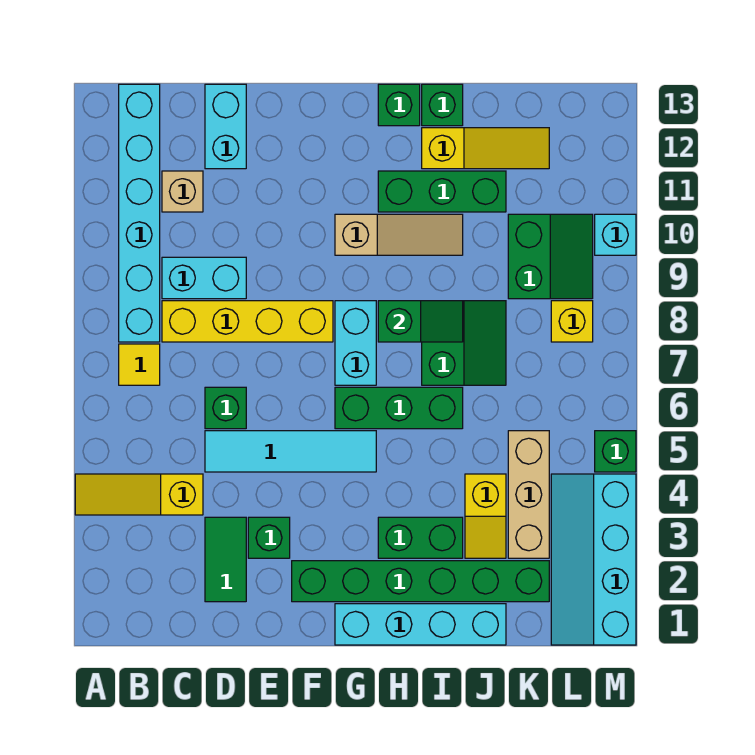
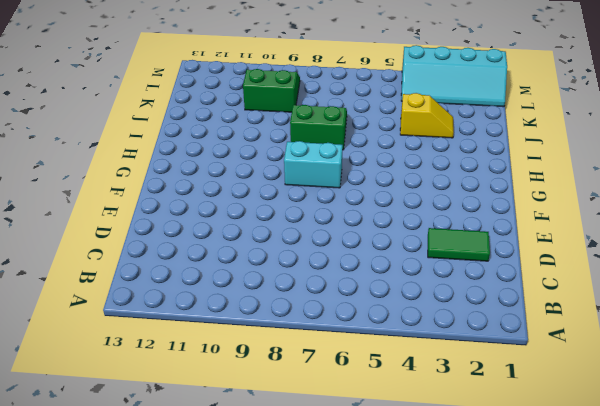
none -> yellow slope A4:C4 level 1 top C
none -> yellow tile B7 level 1
none -> cyan brick B8:B13 level 1
none -> yellow brick C8:F8 level 1

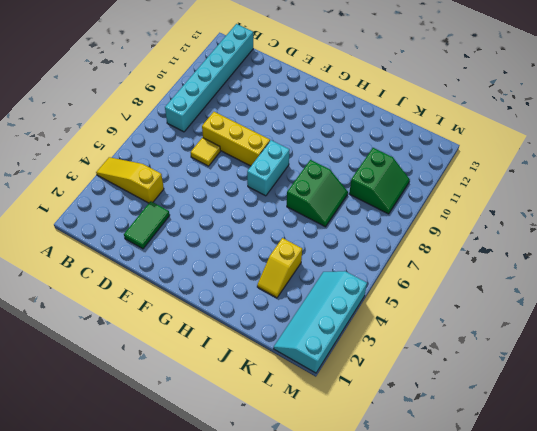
yellow tile D7 level 1 -> yellow tile B7 level 1
yellow brick D8:F8 level 1 -> yellow brick C8:F8 level 1
none -> cyan brick C9:D9 level 1
none -> tan brick C11 level 1
none -> cyan tile D5:G5 level 1
none -> green brick D6 level 1

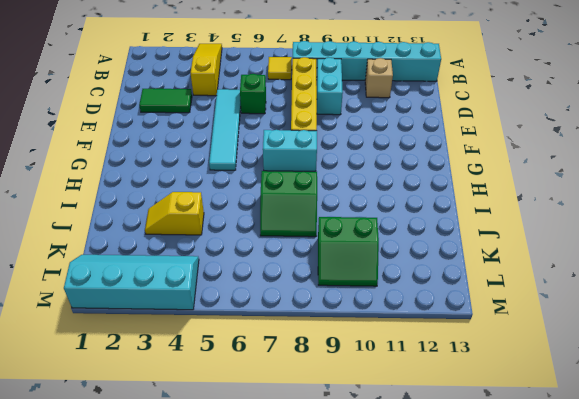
none -> cyan brick D12:D13 level 1
none -> green brick E3 level 1
none -> green brick F2:K2 level 1
none -> cyan brick G1:J1 level 1

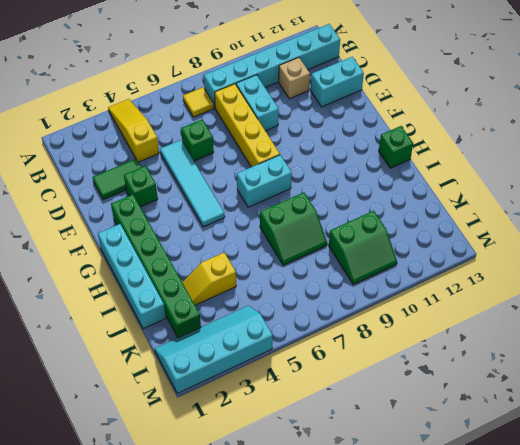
none -> green brick G6:I6 level 1
none -> tan slope G10:I10 level 1 top G
none -> green brick H3:I3 level 1
none -> green brick H11:J11 level 1

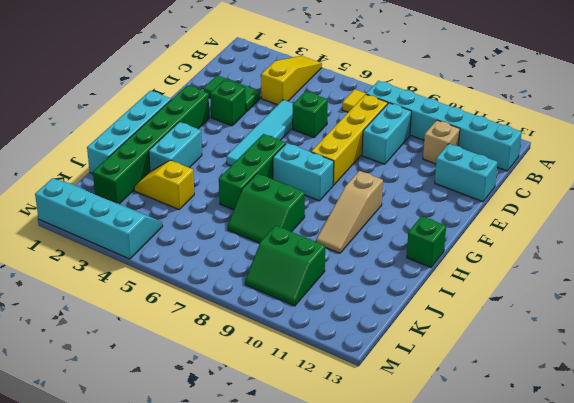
cyan brick H3:I3 level 1 -> green brick H3:I3 level 1
none -> green brick H11:J11 level 1
none -> yellow slope I12:K12 level 1 top I
none -> green brick I13 level 1
none -> tan brick K3:K5 level 1

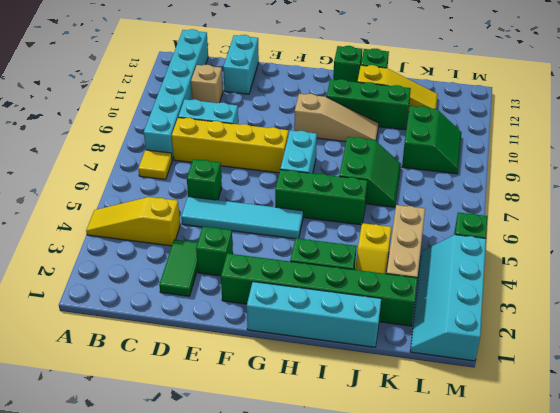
none -> yellow brick L8 level 1
none -> cyan brick M10 level 1
none -> green slope H8:I8 level 2 top H

